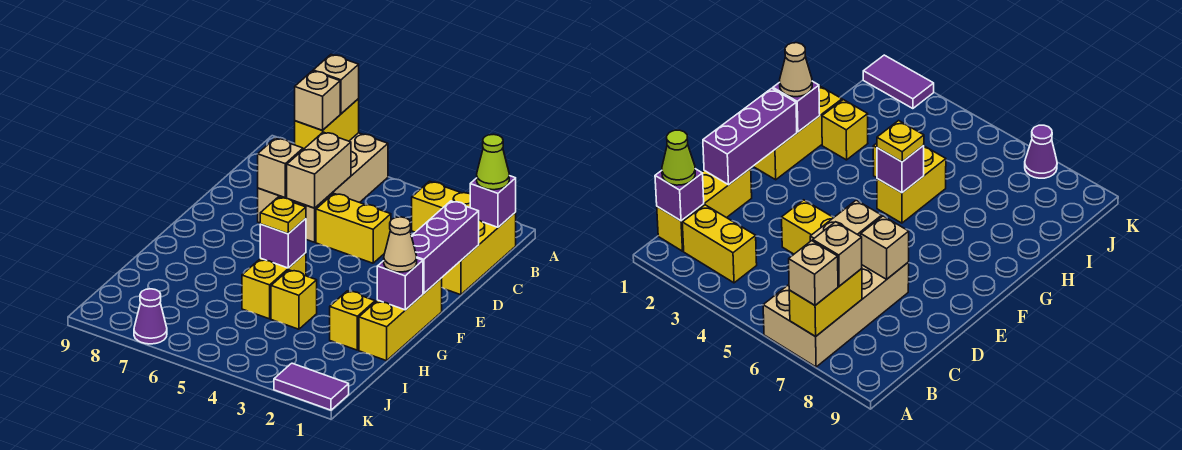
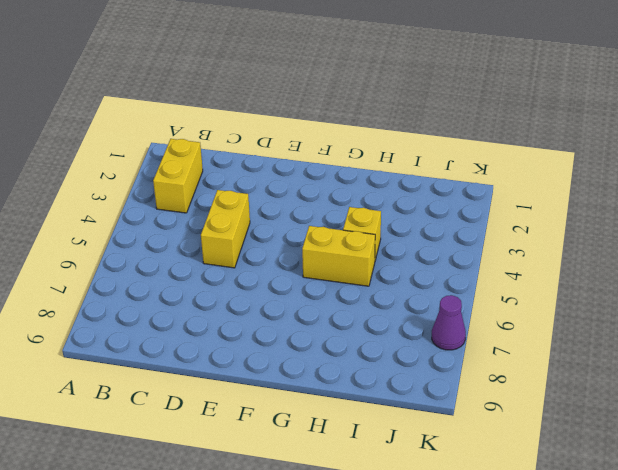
none -> tan brick A6:D7 level 1
none -> yellow brick B1:D1 level 1
none -> yellow brick F1:H1 level 1

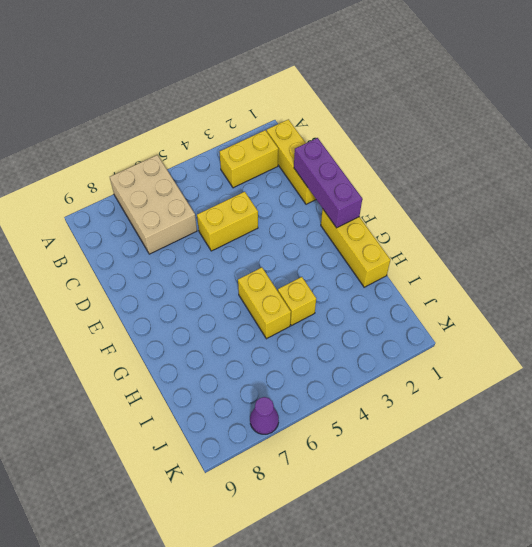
tan brick A6:C7 level 1 -> tan brick A6:D7 level 1
none -> yellow brick H2 level 1
none -> purple tile K1:K2 level 1
none -> yellow brick A7:B7 level 2

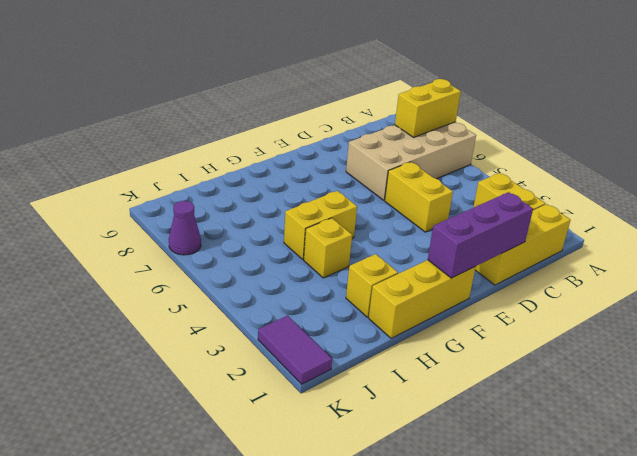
none -> purple brick B1 level 2
none -> tan brick C6:D6 level 2
none -> tan brick D7 level 2

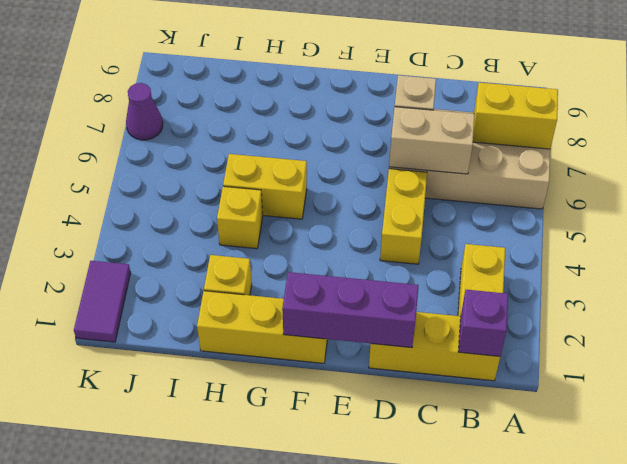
none -> purple brick G1 level 2
none -> purple brick G5 level 2
none -> tan brick A7 level 3

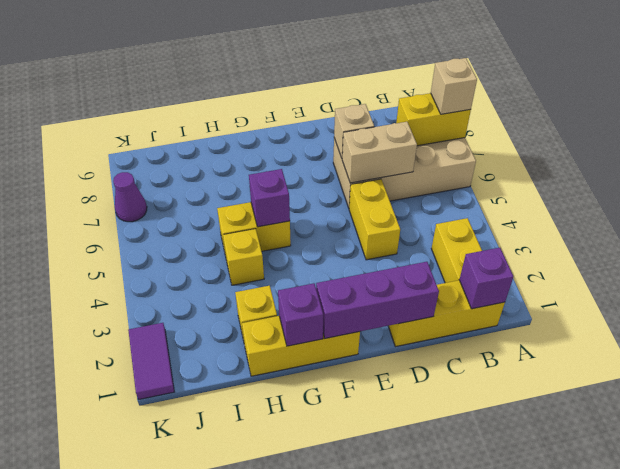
none -> lime cone B1 level 3
none -> tan brick B7 level 3
none -> tan cone G1 level 3

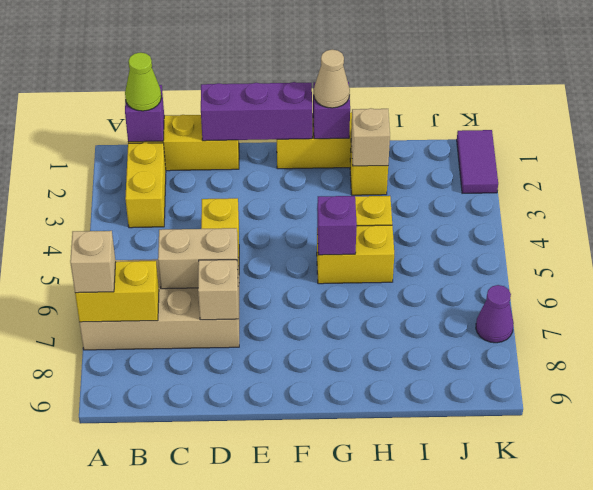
tan brick H2 level 2 -> tan brick B7 level 3
none -> yellow plate G5 level 3

